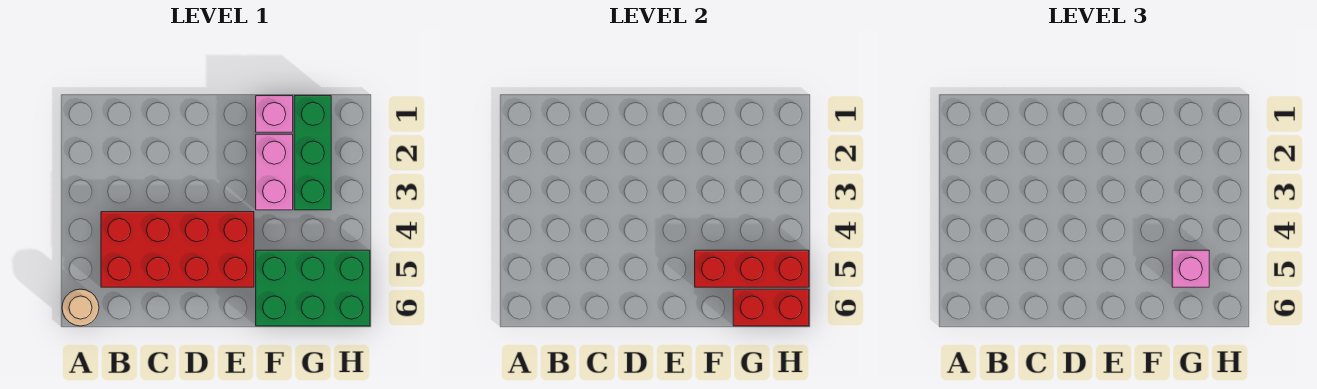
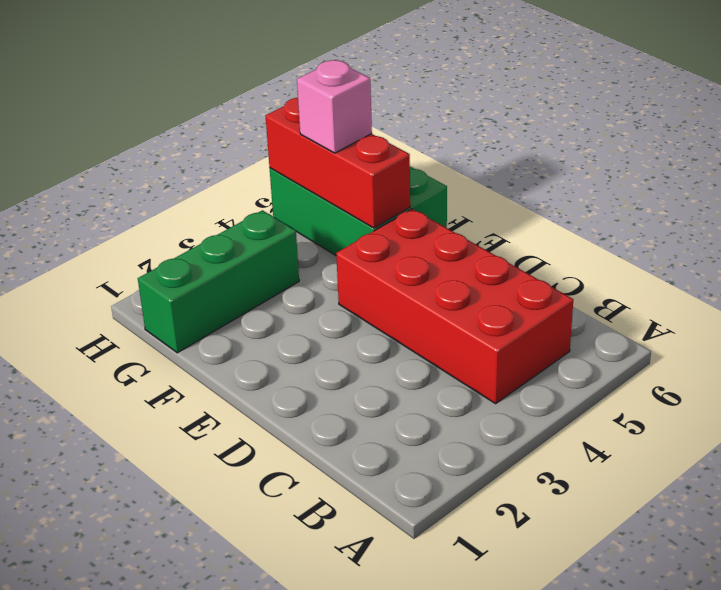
none -> tan round brick A6 level 1
none -> pink brick F1 level 1

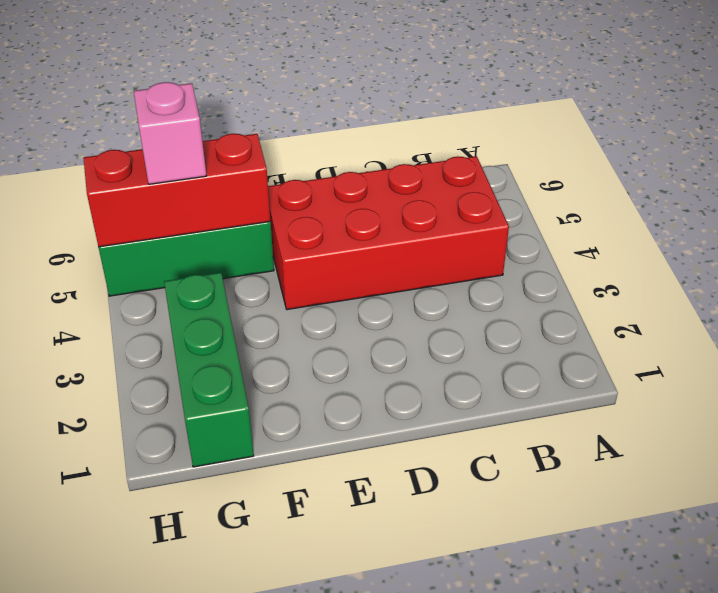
none -> tan round brick A6 level 1
none -> pink brick F1 level 1

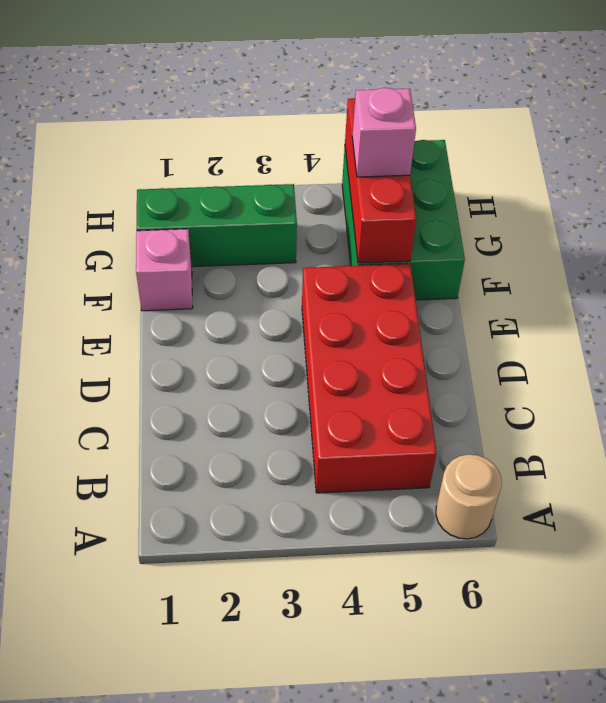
none -> pink brick F2:F3 level 1
none -> red brick G6:H6 level 2

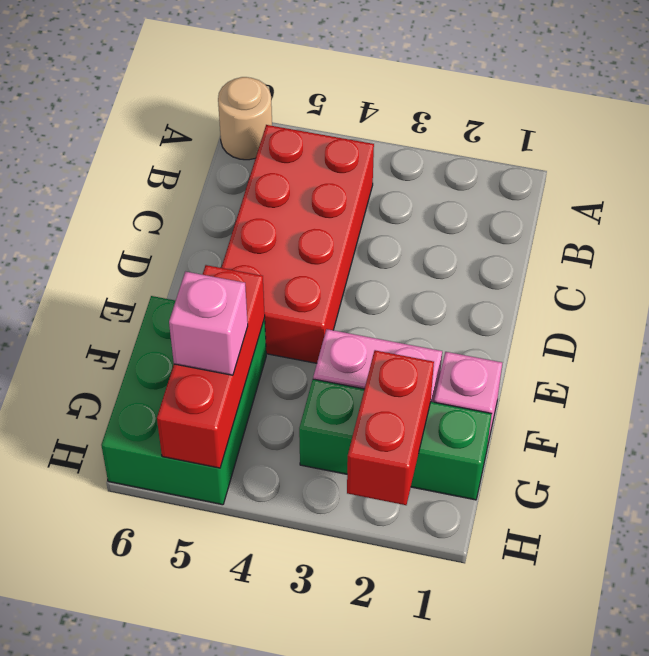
red brick G2:H2 level 2 -> red brick G6:H6 level 2

